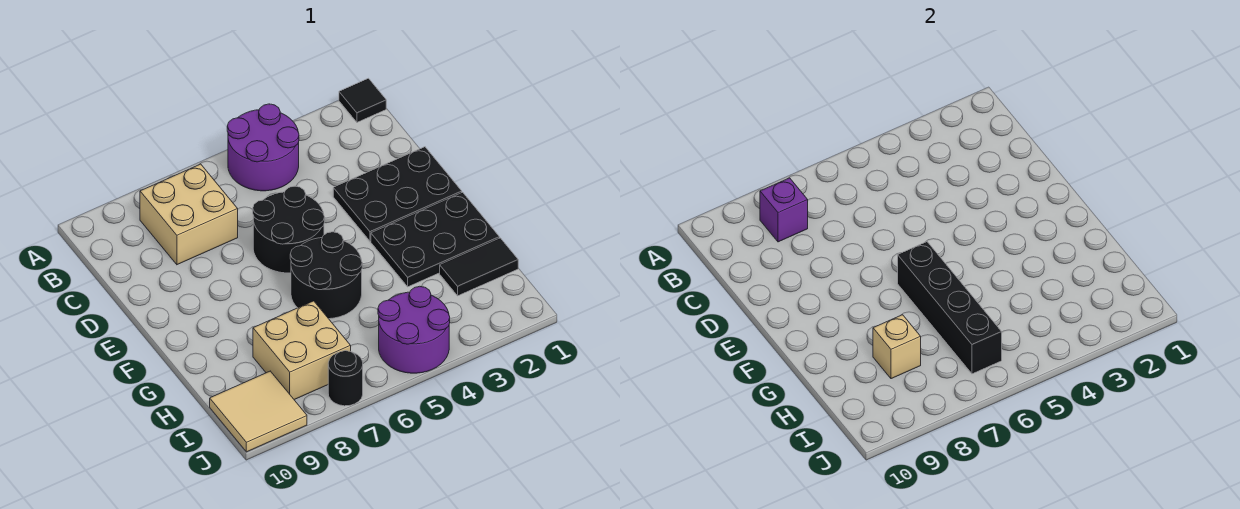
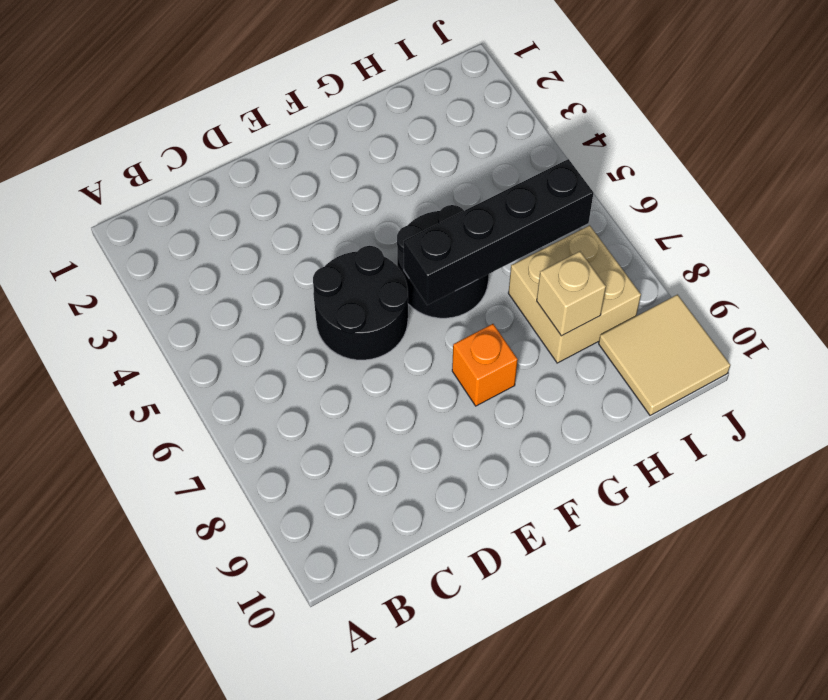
orange brick F8 level 1 -> none
none -> black tile A1 level 1
none -> purple round brick A4:B5 level 1
none -> tan brick B7:C8 level 1

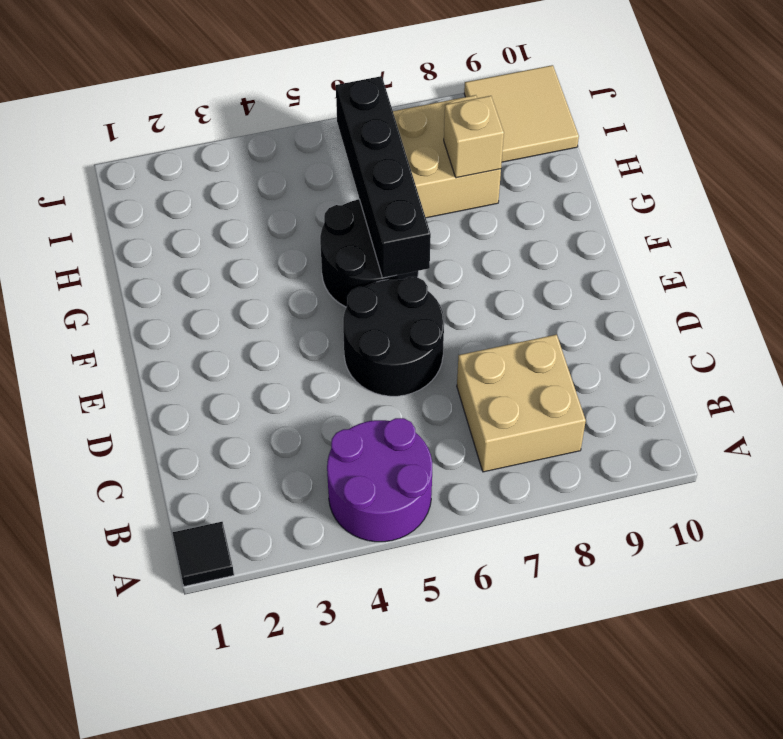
none -> black plate D1:E3 level 1
none -> black plate F1:G3 level 1
none -> black tile H1:H2 level 1

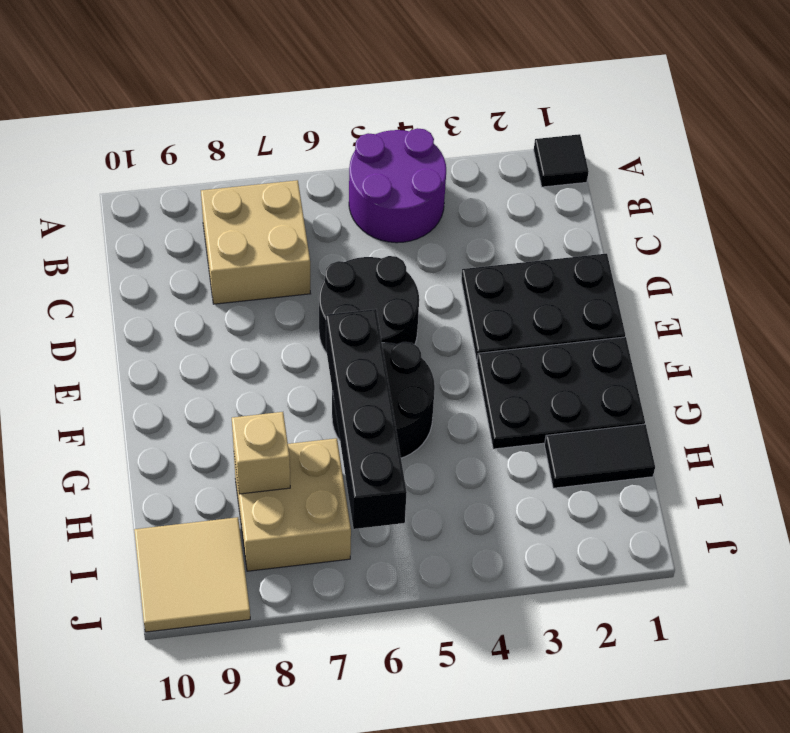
none -> purple round brick I4:J5 level 1
none -> black round brick J7 level 1
none -> purple brick B8 level 2

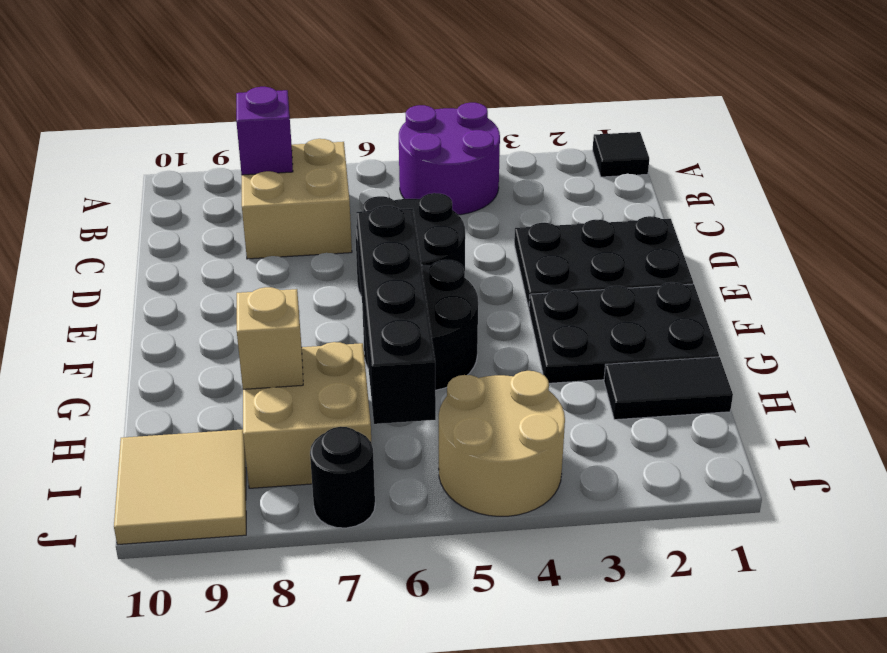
tan round brick I4:J5 level 1 -> purple round brick I4:J5 level 1

